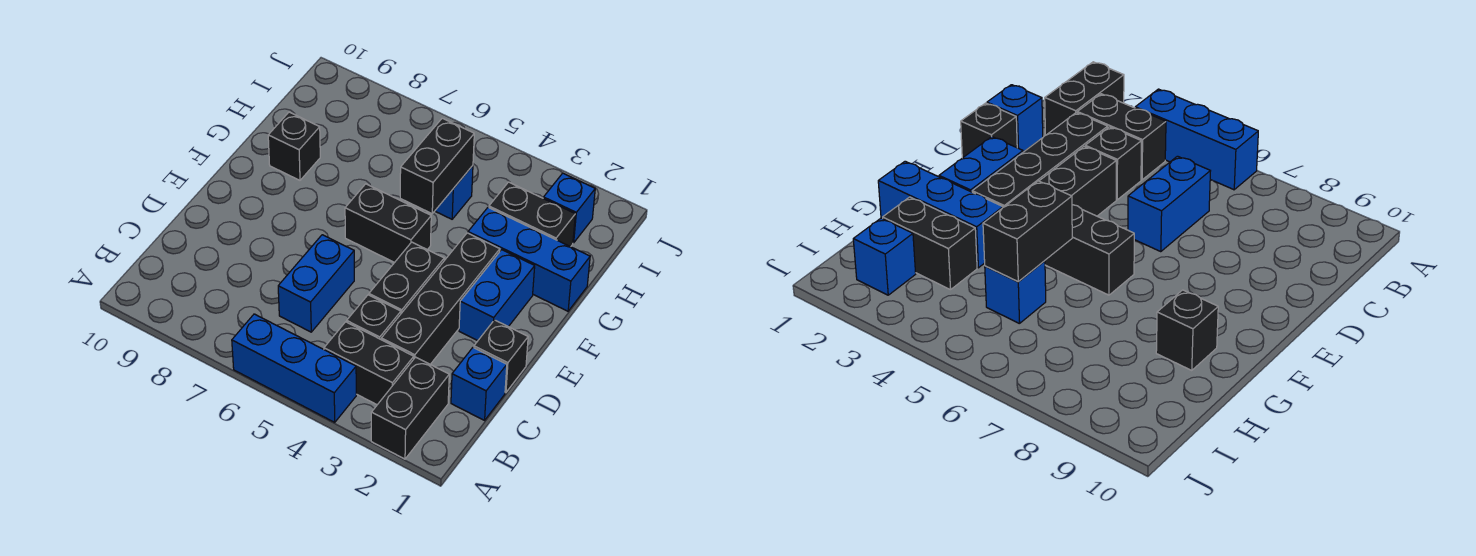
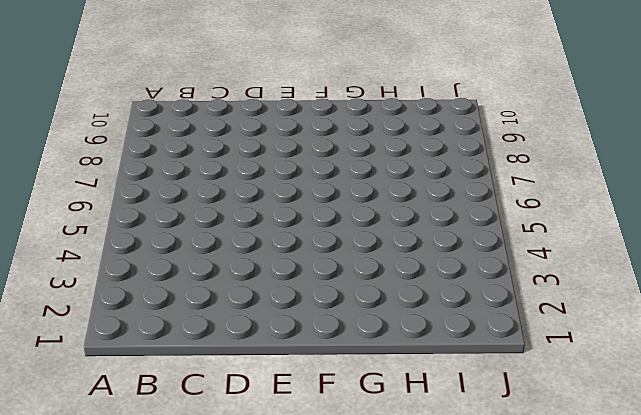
none -> black brick A2:B2 level 1
none -> blue brick A4:A6 level 1
none -> black brick B3:B4 level 1

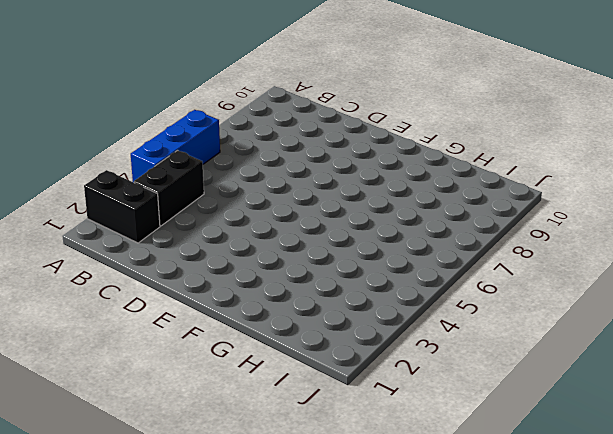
none -> blue brick C1 level 1
none -> black brick C3:F3 level 1
none -> black brick C4 level 1

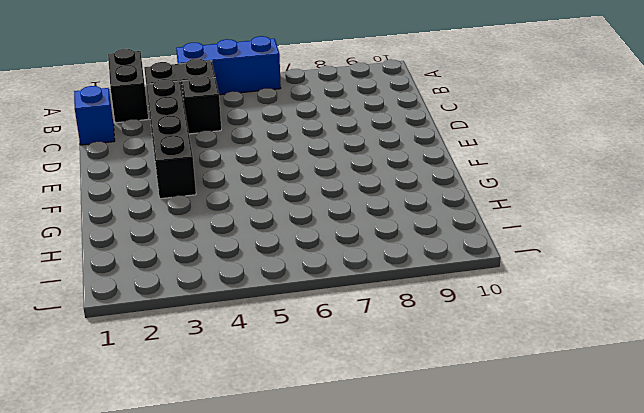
none -> blue brick C6:D6 level 1
none -> black brick D1 level 1
none -> black brick D4:E4 level 1

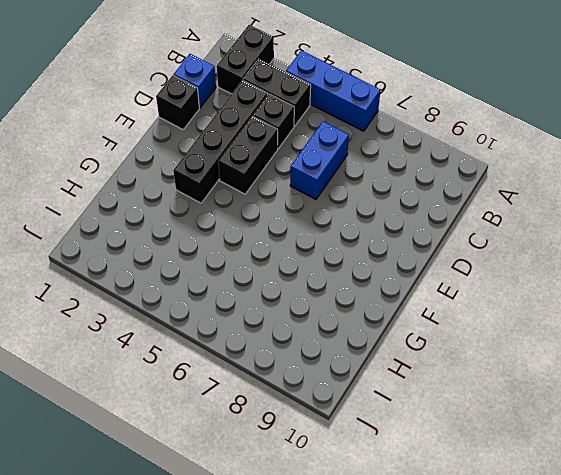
none -> blue brick E2:F2 level 1
none -> black brick F5:F6 level 1
none -> blue brick G1:G3 level 1

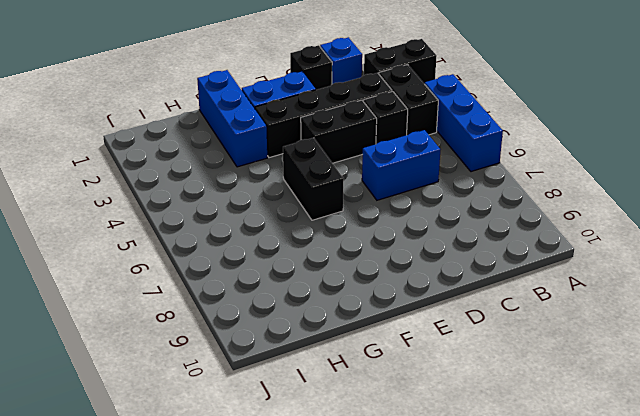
none -> black brick G9 level 1
none -> black brick H2:H3 level 1
none -> blue brick H5 level 1

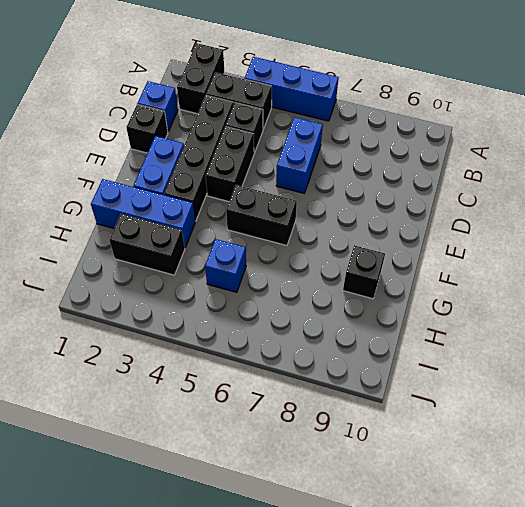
none -> blue brick I2 level 1
none -> black brick G5:H5 level 2

